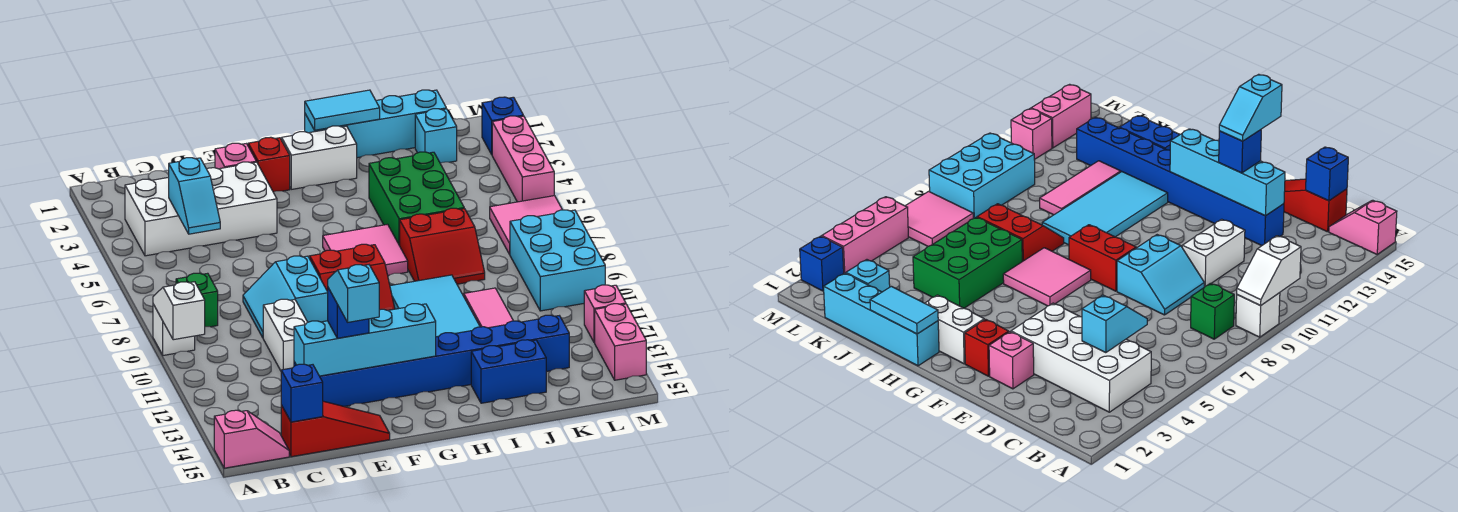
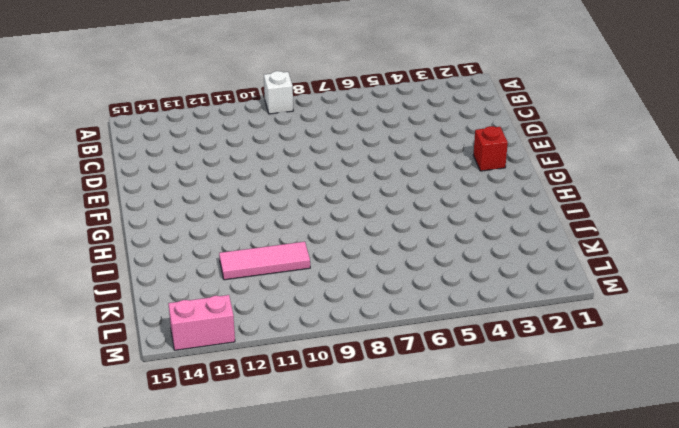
none -> pink slope A15:B15 level 1 top A
none -> white brick B3:E4 level 1
none -> green brick B8 level 1
none -> red slope C15:E15 level 1 top C

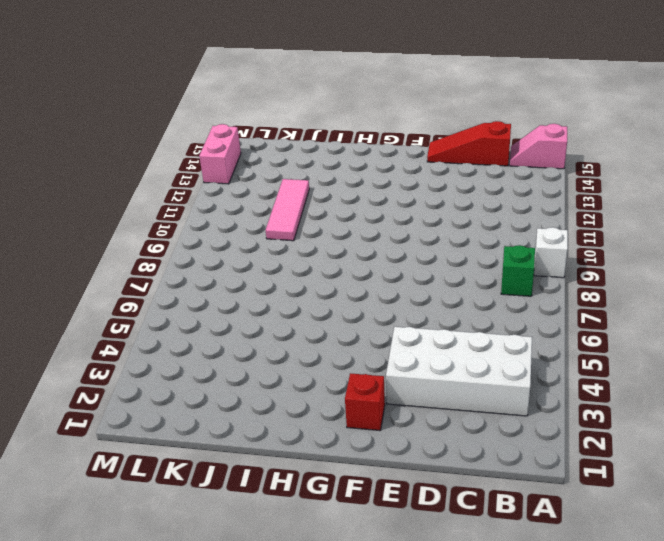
none -> cyan slope D8:E9 level 1 top E
none -> white brick D10:D11 level 1
none -> blue brick D13:K13 level 1
none -> pink brick E2 level 1

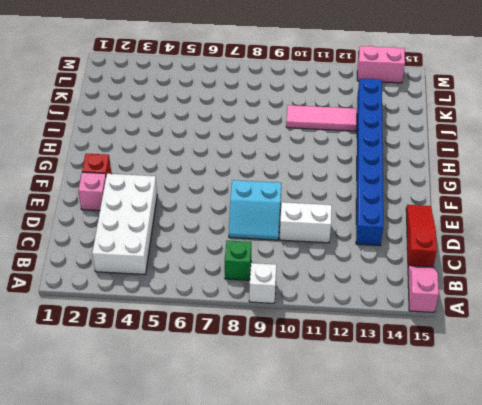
none -> red slope F8:G9 level 1 top 8
none -> white brick G2:H2 level 1
none -> pink tile G6:H7 level 1
none -> cyan brick H1:K1 level 1

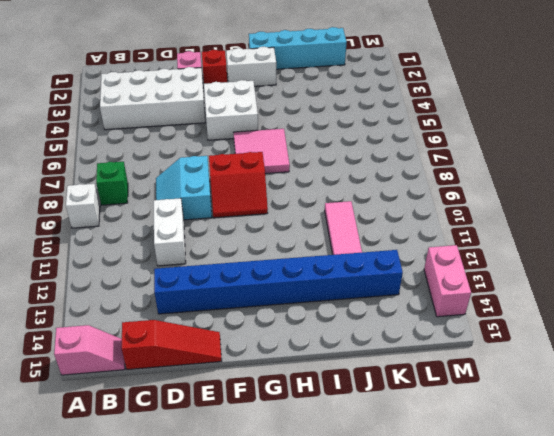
white brick F4:G5 level 1 -> none
none -> cyan tile H9:I12 level 1
none -> green brick I4:J6 level 1
none -> red slope I7:J8 level 1 top 7
none -> blue brick I14:J14 level 1

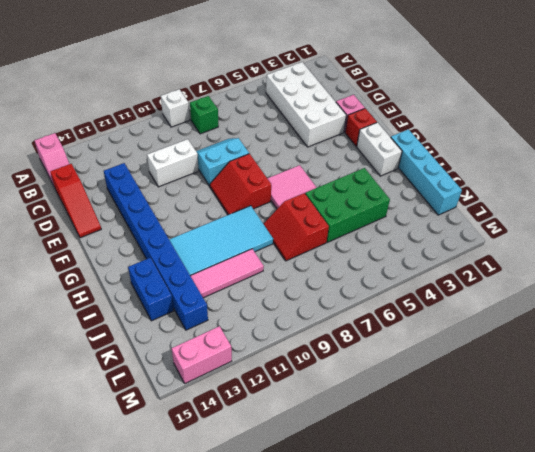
none -> cyan brick K2 level 1
none -> pink tile L6:M7 level 1
none -> cyan brick L8:M10 level 1
none -> blue brick M2 level 1

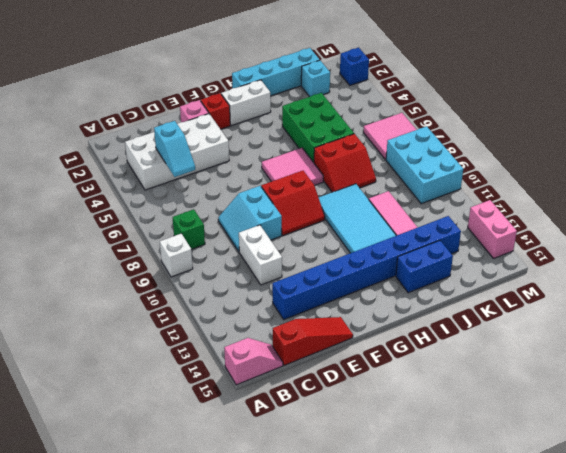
none -> pink brick M3:M5 level 1
none -> pink brick M12 level 1
none -> white slope A9:A10 level 2 top 10
none -> blue brick C15 level 2

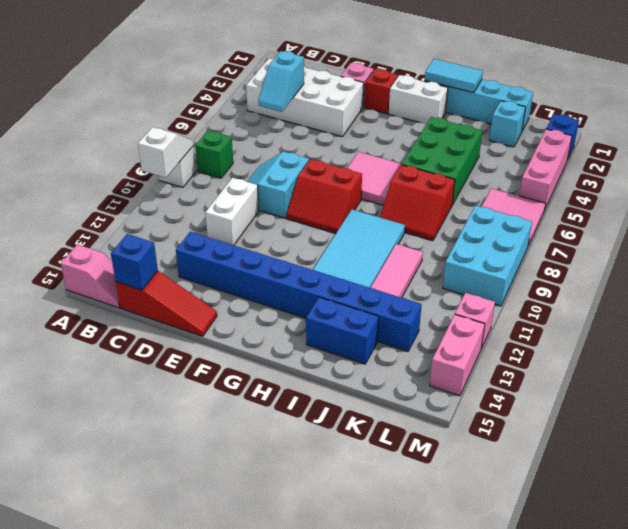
none -> cyan brick D13:G13 level 2
none -> blue brick E13 level 3
none -> cyan slope E13:E14 level 4 top 14

